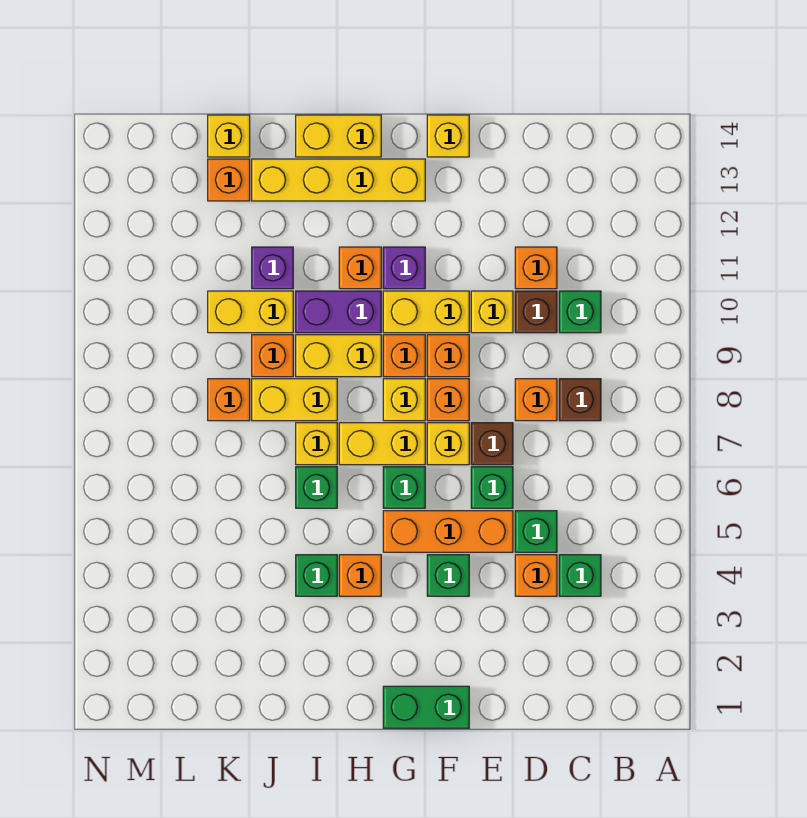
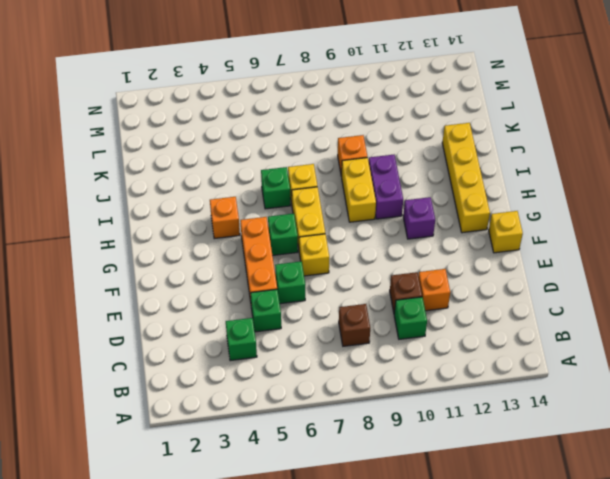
none -> orange brick D4 level 1
none -> orange brick D8 level 1
none -> brown brick E7 level 1
none -> yellow brick E10 level 1

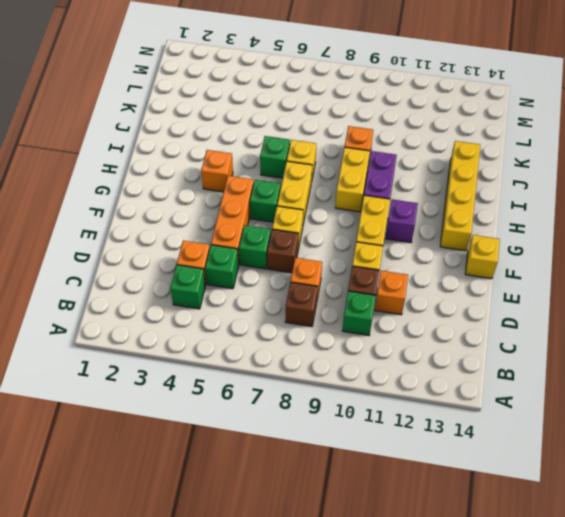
none -> green brick F1:G1 level 1
none -> green brick F4 level 1
none -> orange brick F8 level 1
none -> orange brick F9 level 1

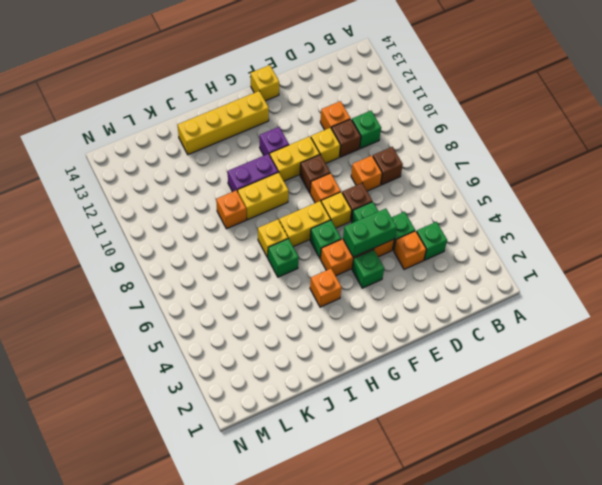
green brick E5:F5 level 2 -> green brick F1:G1 level 1
brown brick F9 level 1 -> orange brick F9 level 1
none -> yellow brick G8 level 1
none -> orange brick G9 level 1
none -> orange brick H11 level 1
none -> yellow brick H14:I14 level 1

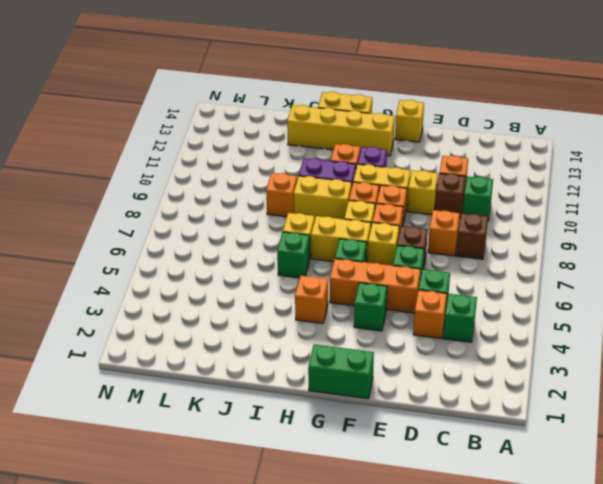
none -> green brick I4 level 1
none -> yellow brick I8:J8 level 1
none -> yellow brick J10:K10 level 1
none -> purple brick J11 level 1

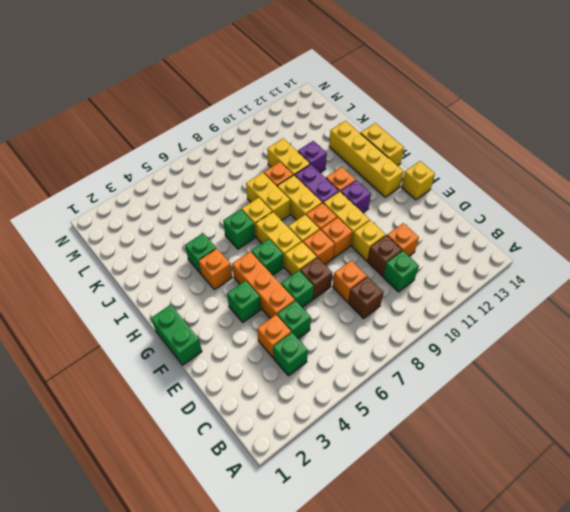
none -> orange brick K8 level 1
none -> orange brick K13 level 1
none -> yellow brick K14 level 1

